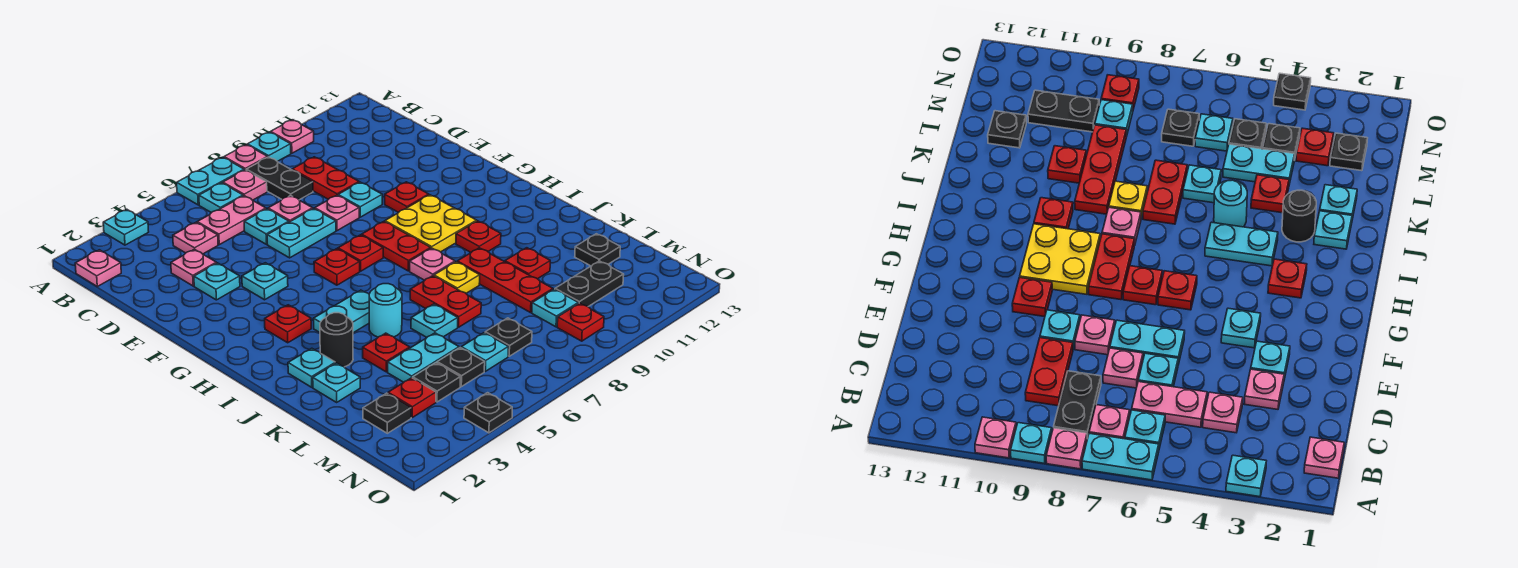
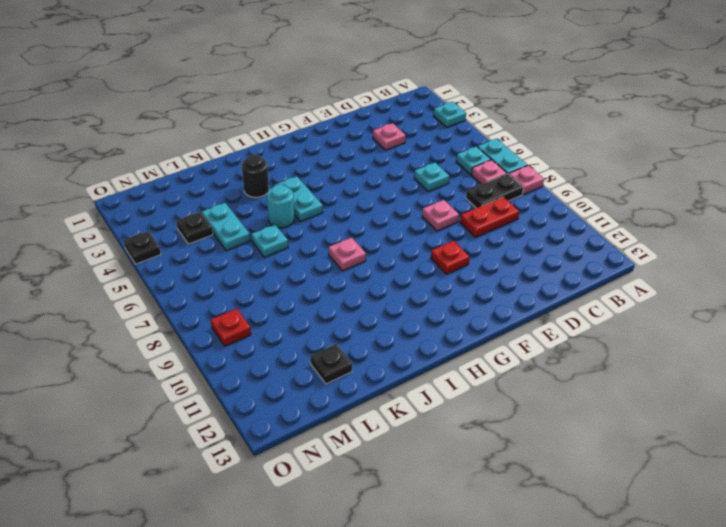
none -> cyan plate A9 level 1
none -> pink plate A10 level 1
none -> pink plate B1 level 1
none -> pink plate C4 level 1

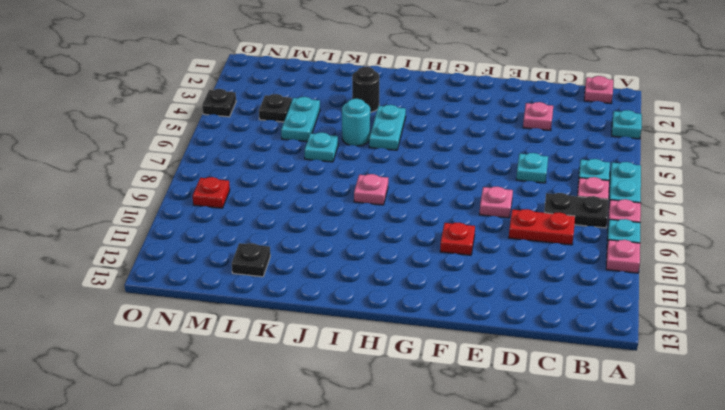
none -> pink plate C4 level 1
none -> pink plate C5:C6 level 1
none -> pink plate D7 level 1
none -> cyan plate E3 level 1

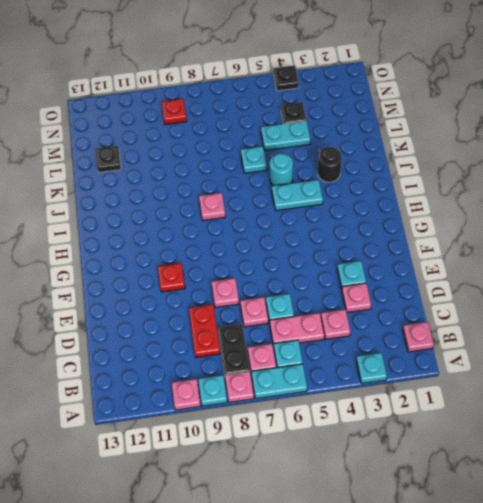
none -> cyan plate E6:E7 level 1
none -> cyan plate E9 level 1
none -> cyan plate F4 level 1
none -> red plate G6 level 1

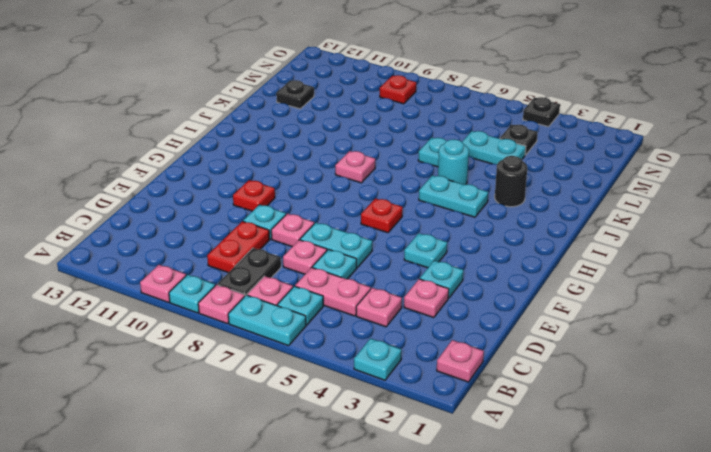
none -> red plate G7 level 1
none -> red plate G8:H8 level 1
none -> yellow plate G9:H10 level 1
none -> red plate H3 level 1

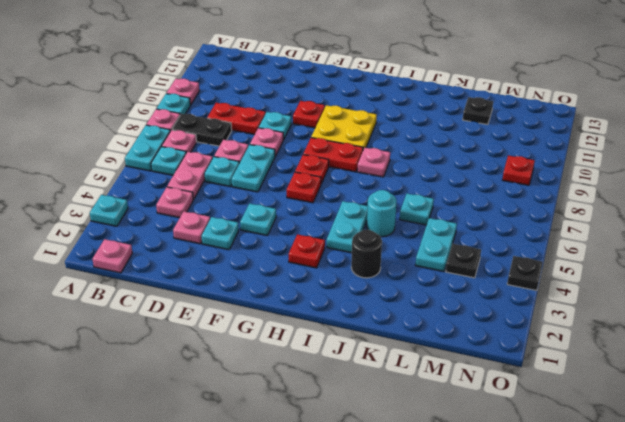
none -> red plate I10 level 1
none -> cyan plate J2 level 1
none -> red plate J7:K7 level 1
none -> yellow plate J8 level 1

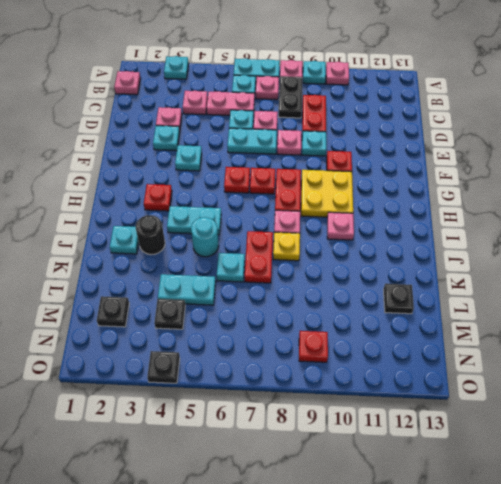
pink plate I10 level 1 -> red plate I10 level 1
none -> red plate J9:L9 level 1
none -> cyan plate K2 level 1
none -> red plate K4 level 1
none -> red plate K10 level 1

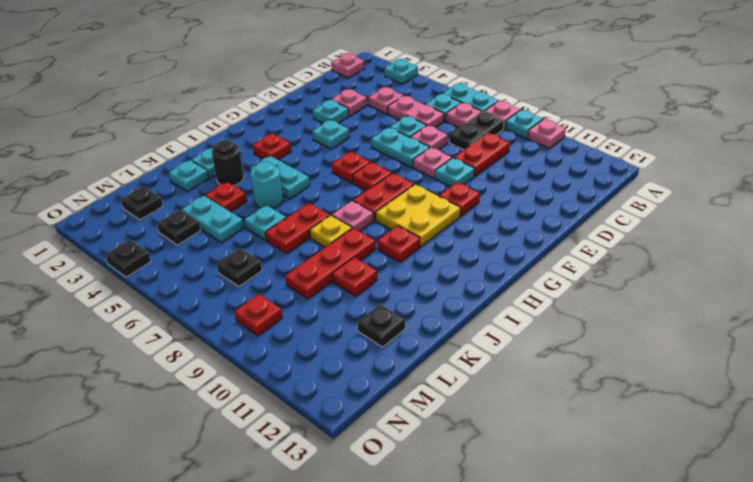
none -> red plate M3 level 1
none -> black plate M5 level 1
none -> cyan plate M6 level 1
none -> cyan plate M9 level 1

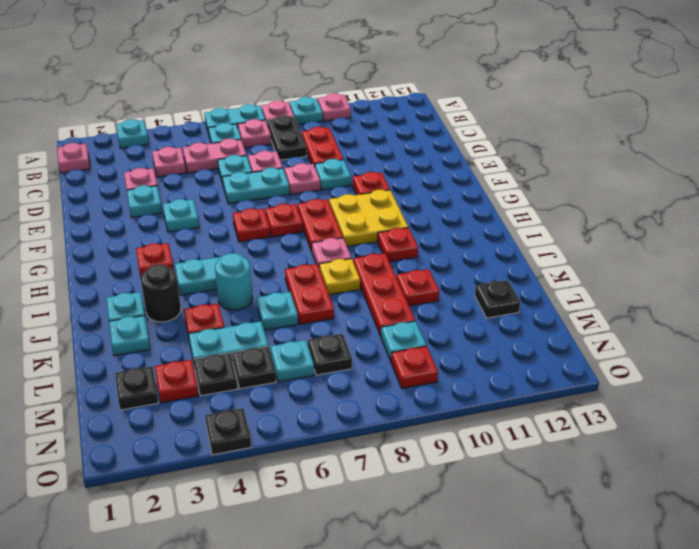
none -> black plate M10:M11 level 1

